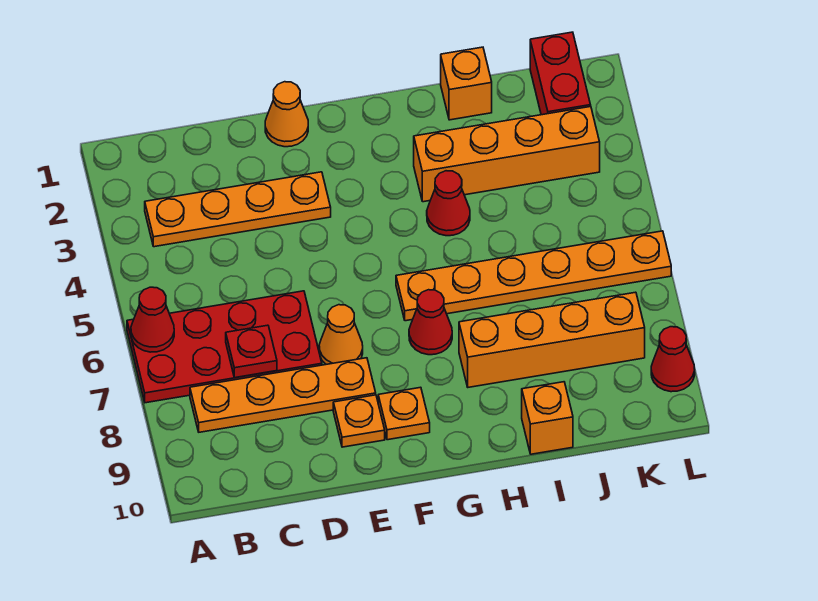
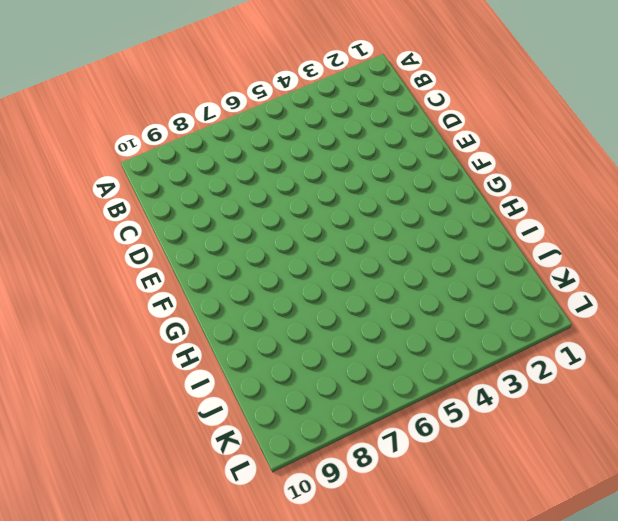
none -> red plate A6:D7 level 1
none -> orange plate B3:E3 level 1
none -> orange plate B8:E8 level 1

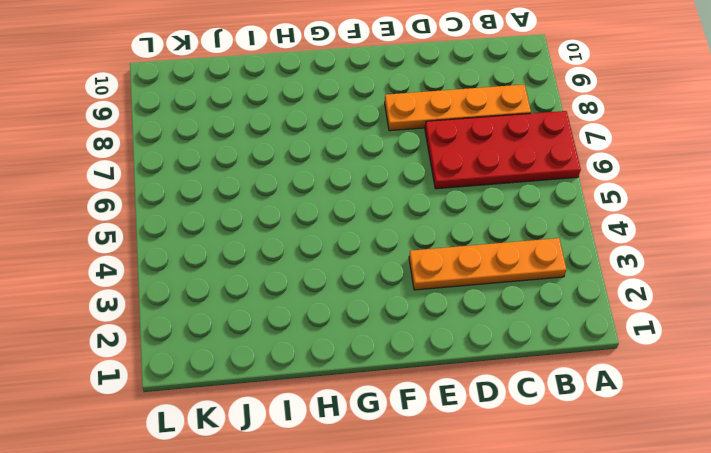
none -> orange cone E1 level 1
none -> orange cone E7 level 1
none -> orange plate E9 level 1

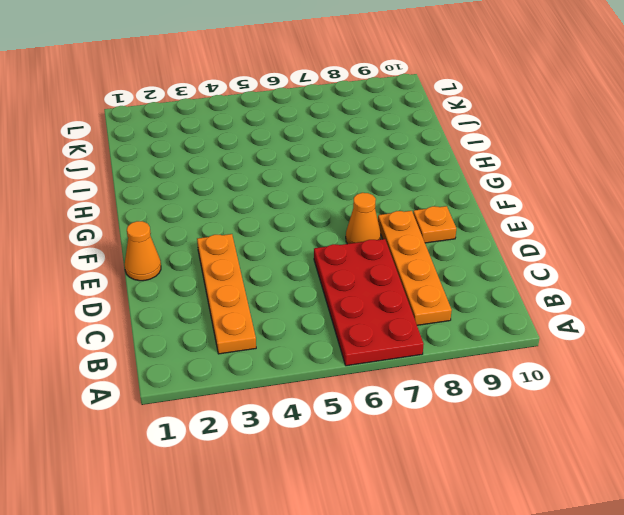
none -> orange plate F9 level 1
none -> orange plate G6:L6 level 1
none -> red cone G7 level 1

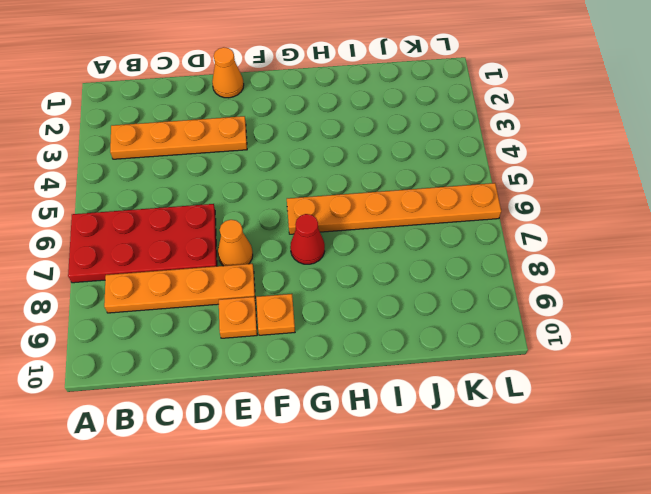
none -> orange brick H3:K3 level 1
none -> red cone H4 level 1
none -> orange brick H8:K8 level 1

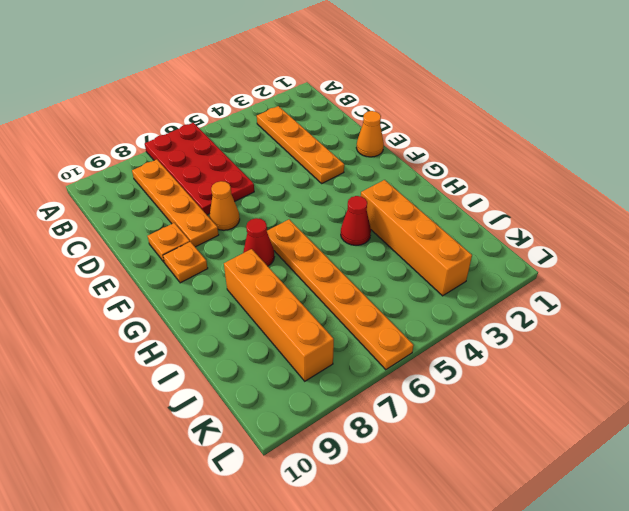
none -> orange brick I1 level 1
none -> orange brick I10 level 1
none -> red brick K1:K2 level 1

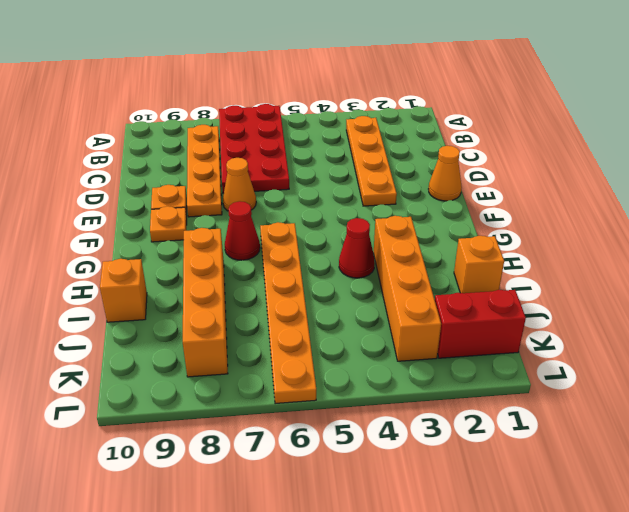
none -> red cone L9 level 1
none -> red cone A6 level 2
none -> red plate C7 level 2

